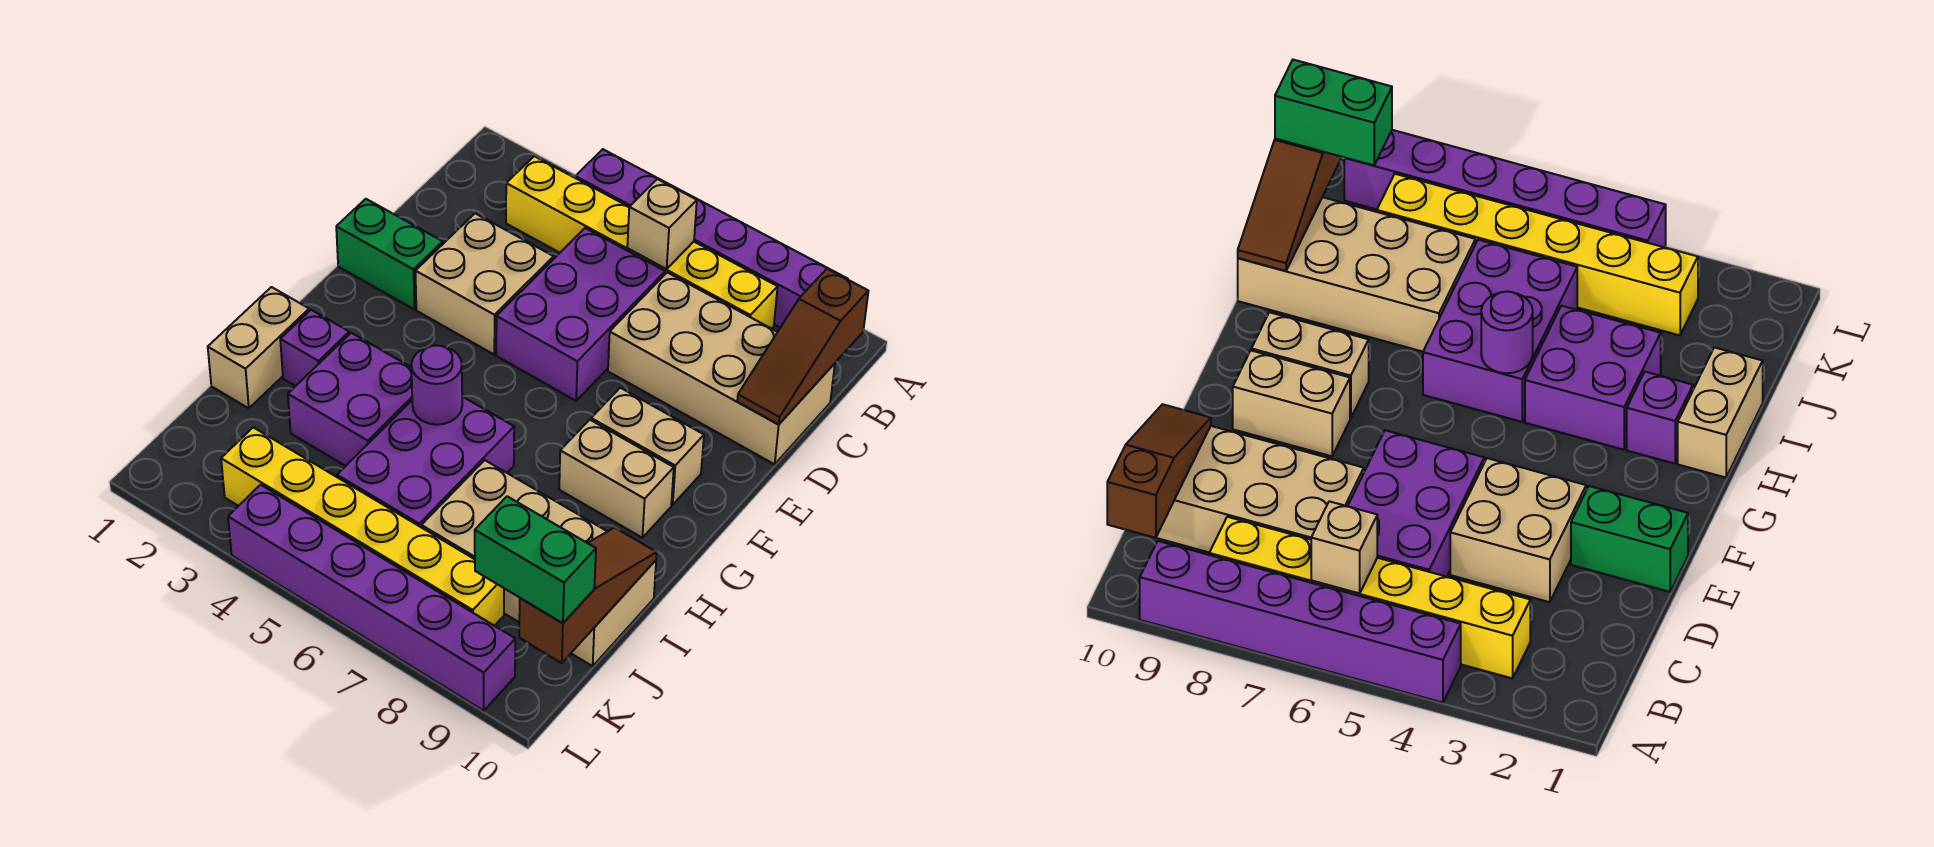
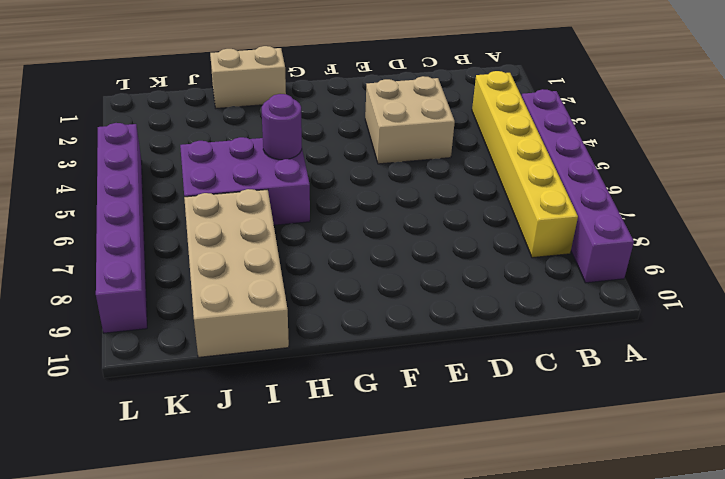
none -> purple brick C5:E6 level 1
none -> tan brick C7:D10 level 1
none -> green brick E1:E2 level 1

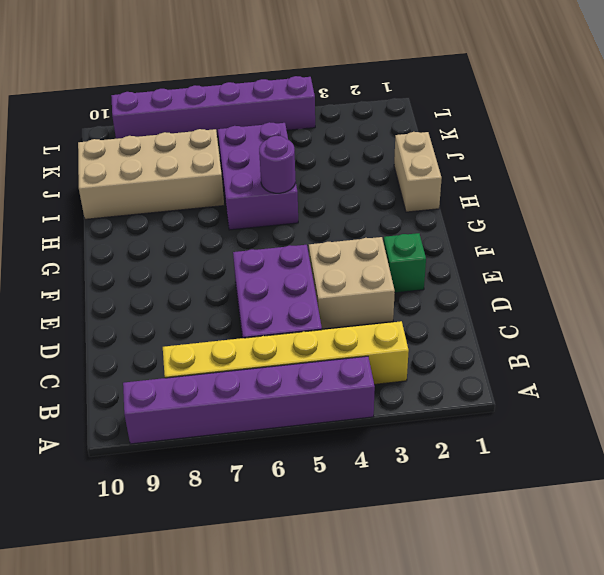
green brick E2 level 1 -> green brick E1:E2 level 1
none -> tan brick C7:D10 level 1
none -> tan brick F8:F9 level 1
none -> tan brick G8:G9 level 1

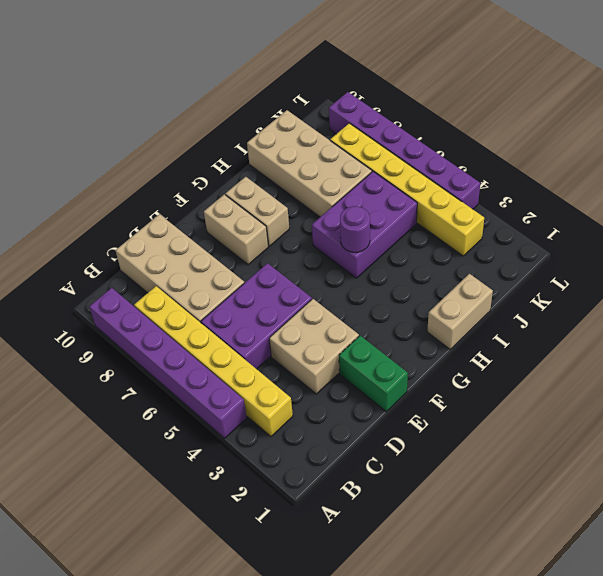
none -> purple brick H2 level 1
none -> purple brick H3:I4 level 1
none -> tan brick B6 level 2

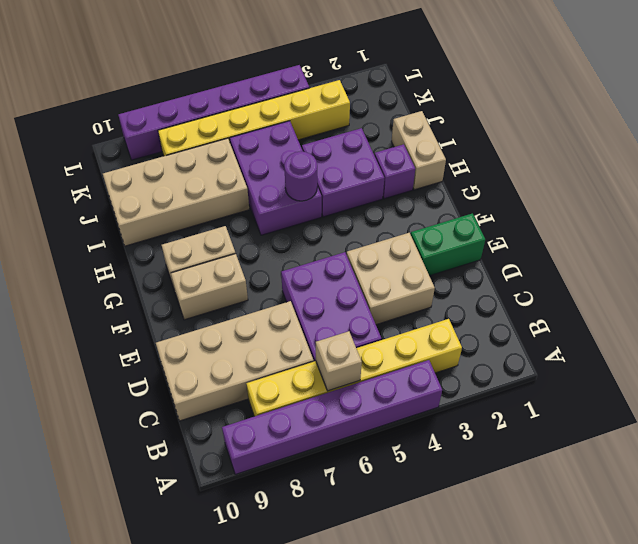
none -> brown slope B10:D10 level 2 top B
none -> brown slope I10:K10 level 2 top K
none -> green brick K9:K10 level 3

